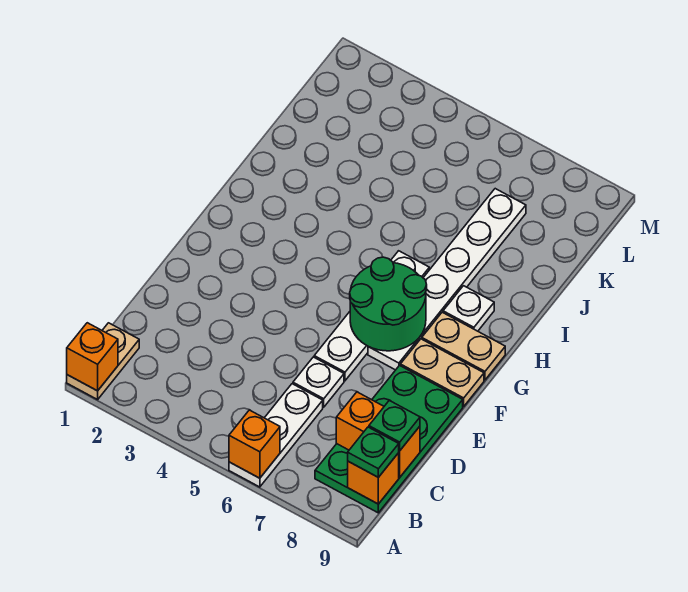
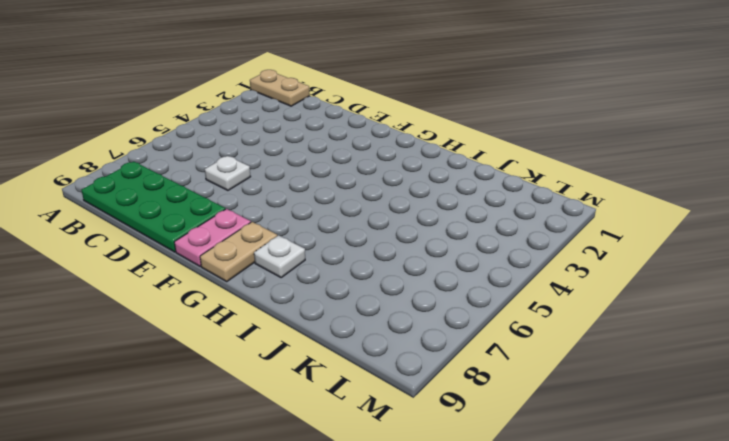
pink plate F8:F9 level 1 -> tan plate F8:F9 level 1
none -> white plate A6:C6 level 1
none -> white plate E6:H6 level 1
none -> white plate F7:K7 level 1

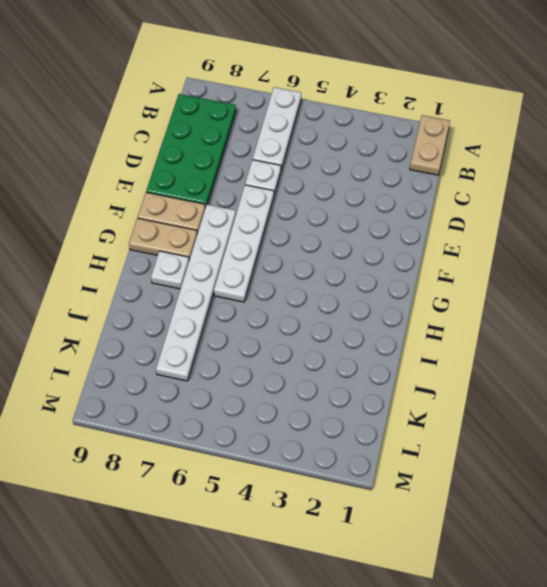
none -> orange brick A1 level 2
none -> orange brick A6 level 2
none -> orange brick B9 level 2

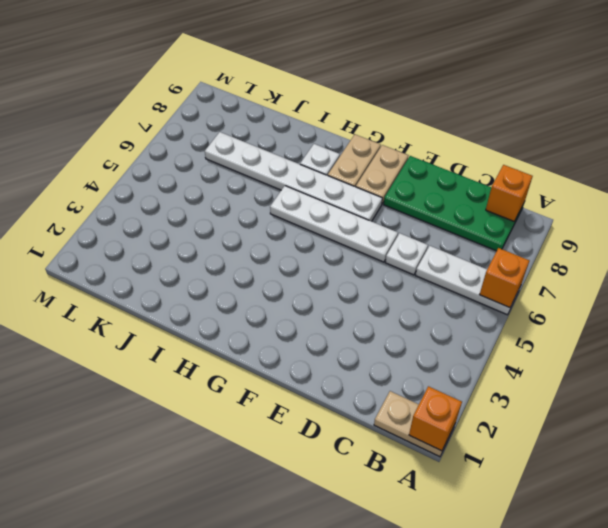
none -> orange brick C8:C9 level 2
none -> green round brick F6:G7 level 2
none -> green plate B9 level 3

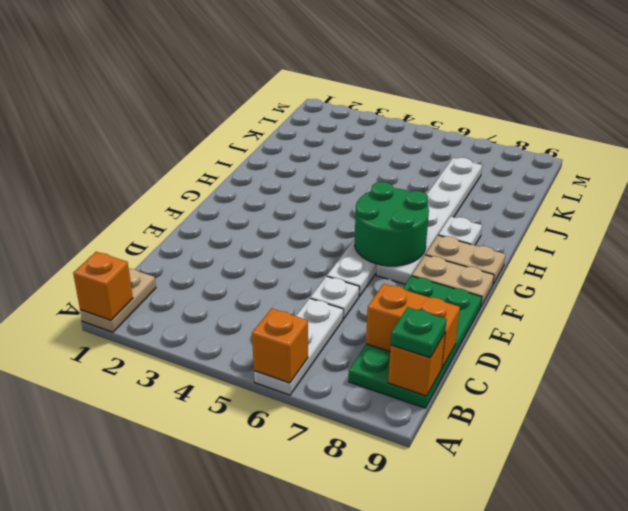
none -> green plate C9 level 3

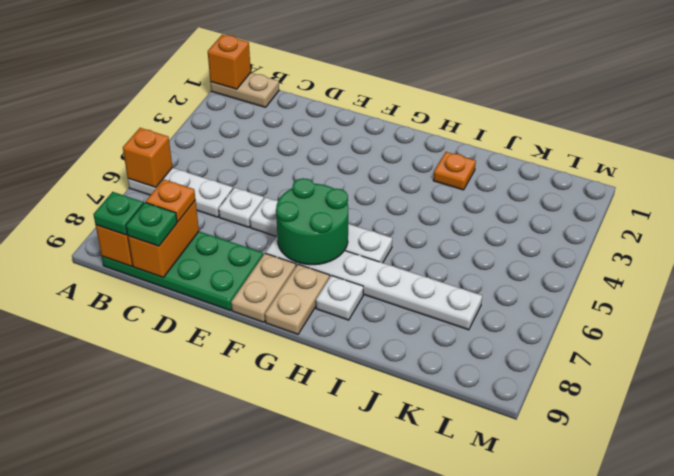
orange plate C8 level 3 -> none
orange plate I2 level 1 -> none

